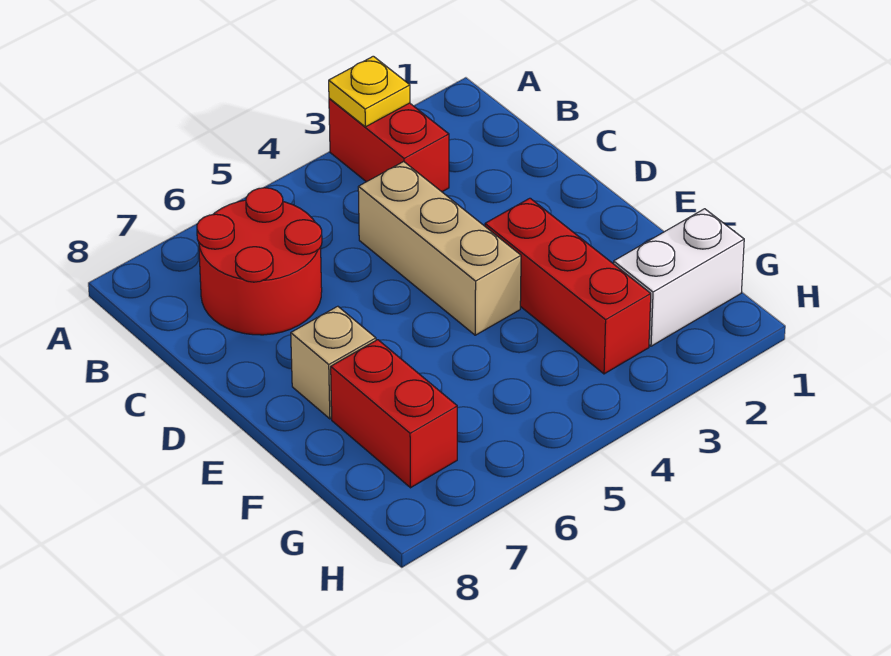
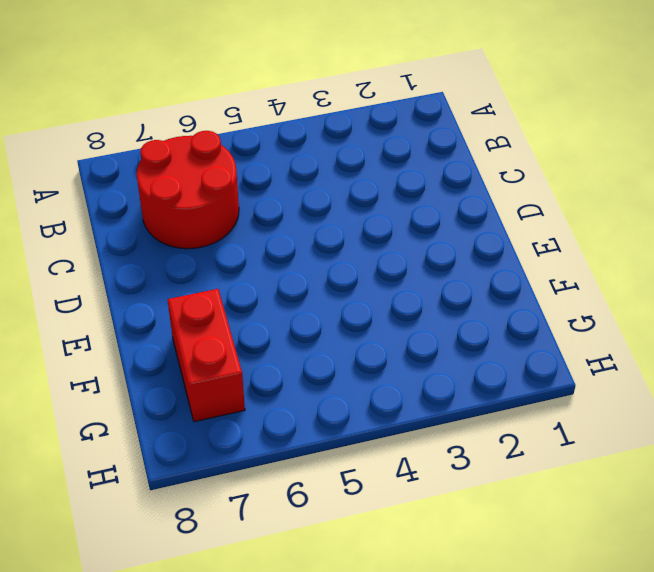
none -> red brick A3:B3 level 1
none -> tan brick C4:E4 level 1

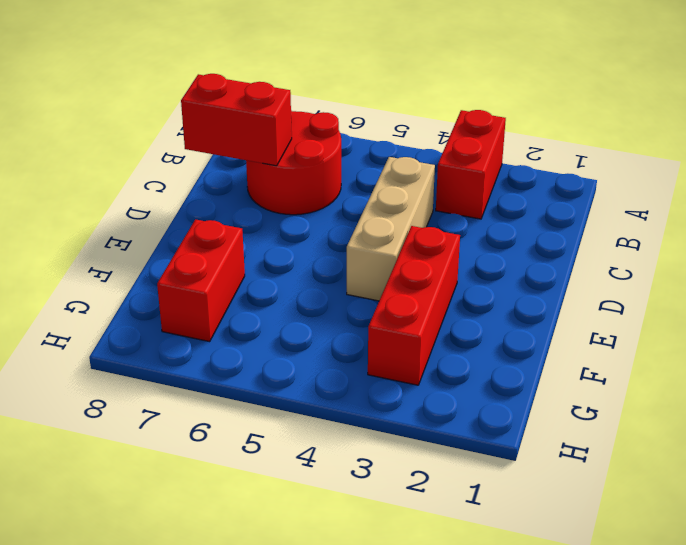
red brick C7:C8 level 2 -> none
none -> tan brick E7 level 1
none -> white brick G1:G2 level 1

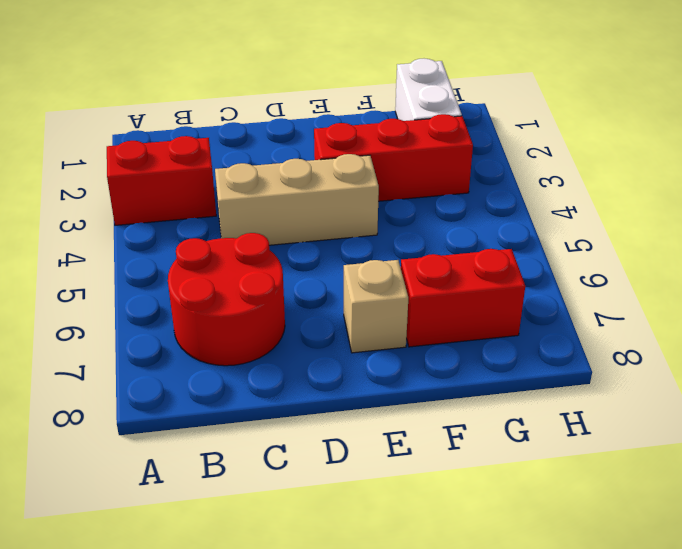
none -> yellow plate A3 level 2

